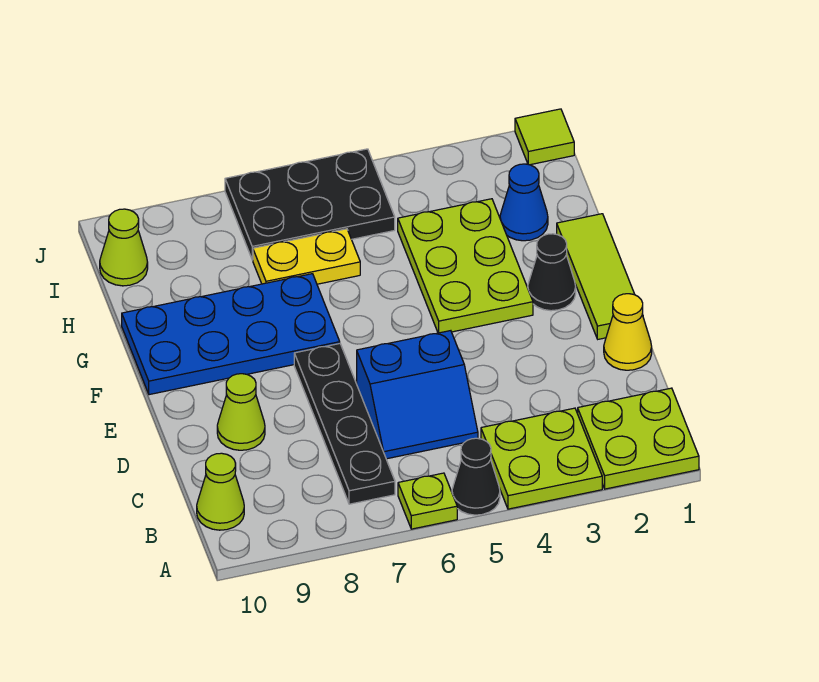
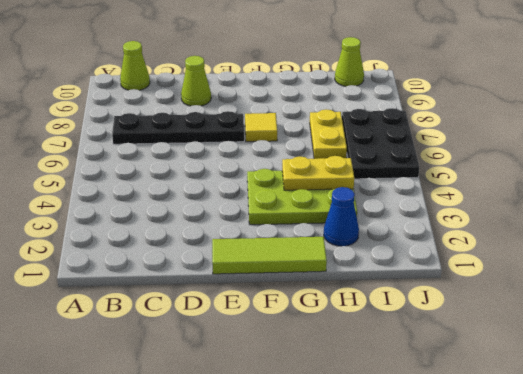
yellow tile F7 level 1 -> blue plate F7:G10 level 1
yellow plate G4:H4 level 2 -> none
none -> lime plate A1:B2 level 1
none -> lime plate A3:B4 level 1
none -> black cone A5 level 1

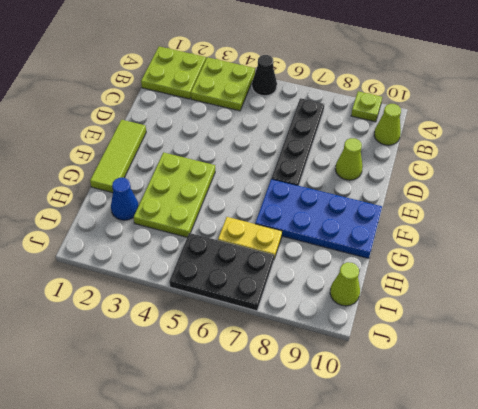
lime plate A9 level 1 -> lime plate A6 level 1
none -> blue slope C5:D6 level 1 top D
none -> yellow cone D1 level 1
none -> black cone F2 level 1

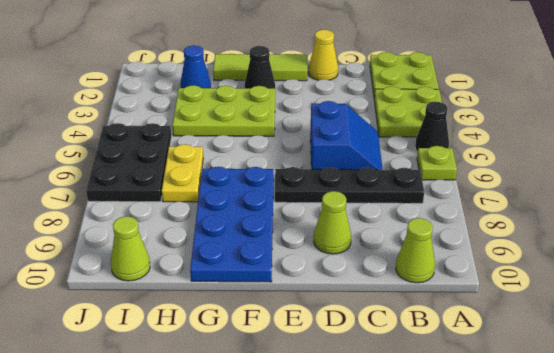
none -> lime tile J1 level 1

